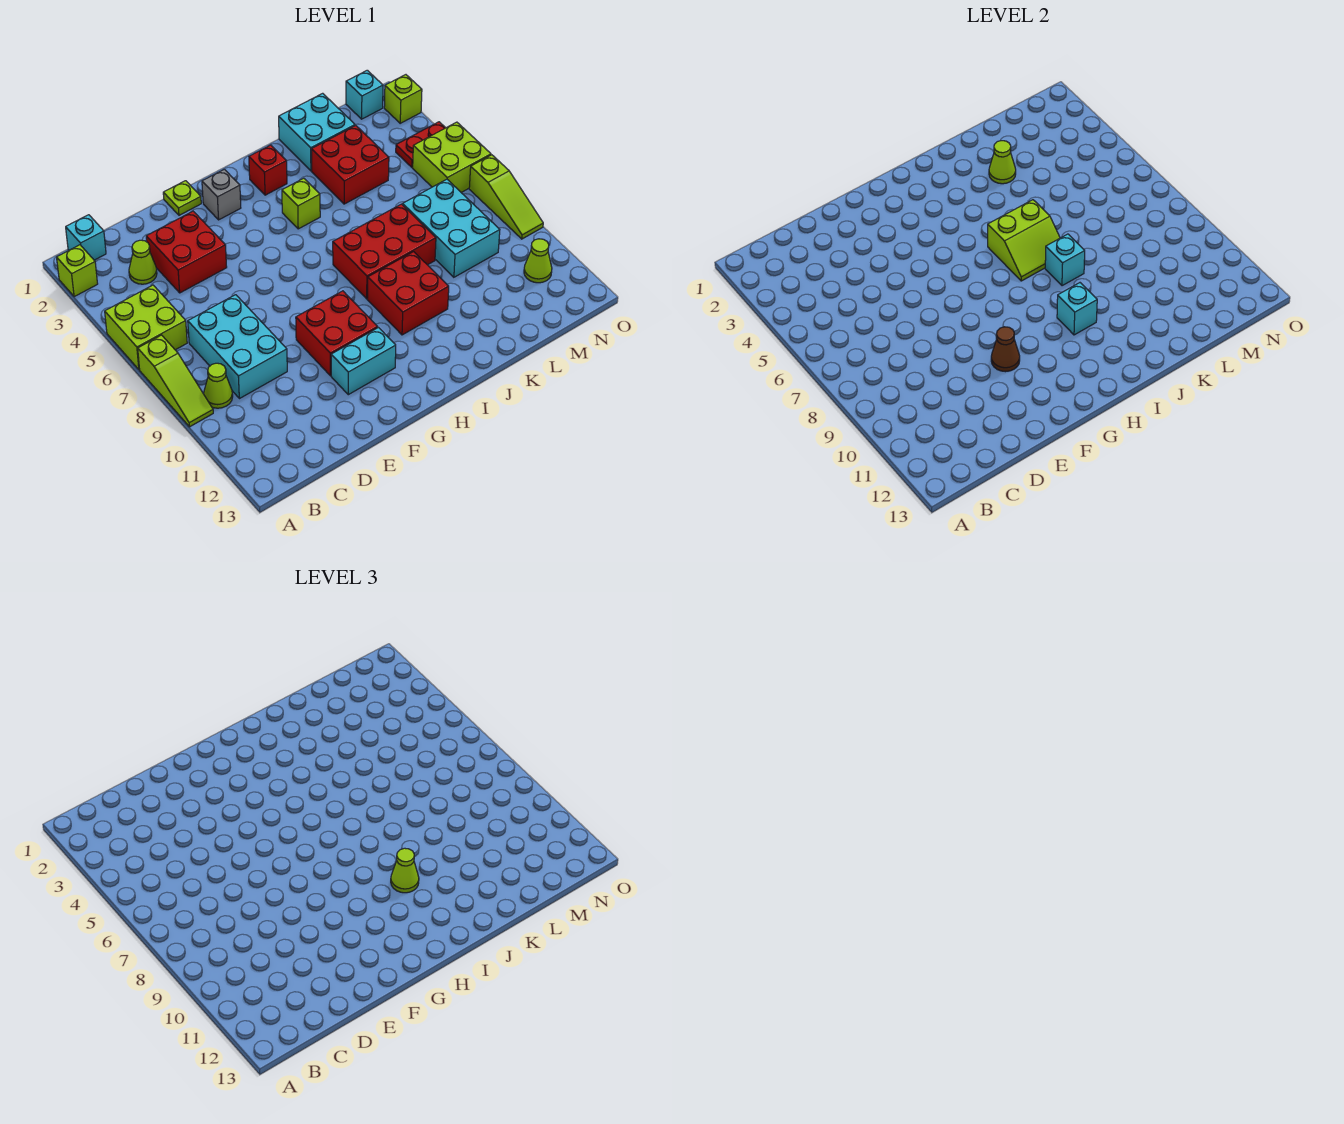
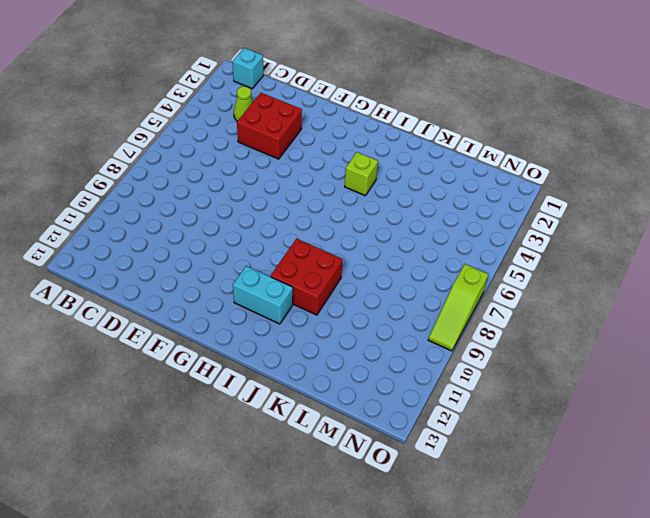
cyan brick H11:I11 level 1 -> cyan brick F11:G11 level 1
none -> lime brick A2 level 1
none -> lime brick A5:B6 level 1
none -> lime slope A7:A9 level 1 top 7
none -> lime cone B9 level 1

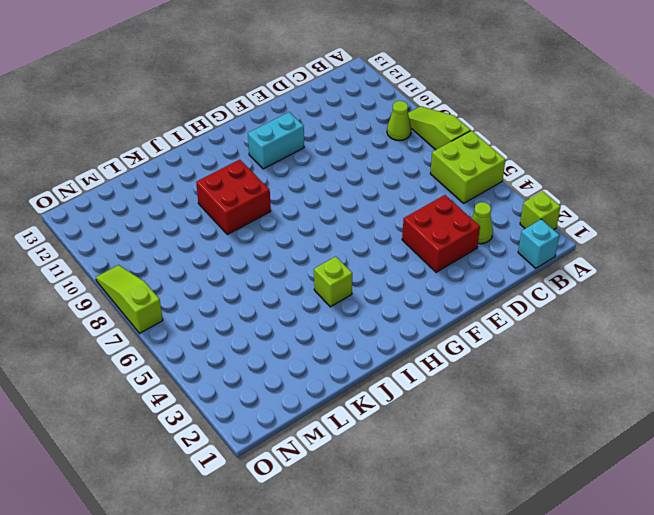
none -> cyan brick C7:D9 level 1
none -> lime plate F1 level 1
none -> red brick F9:G10 level 1
none -> grey brick G2 level 1

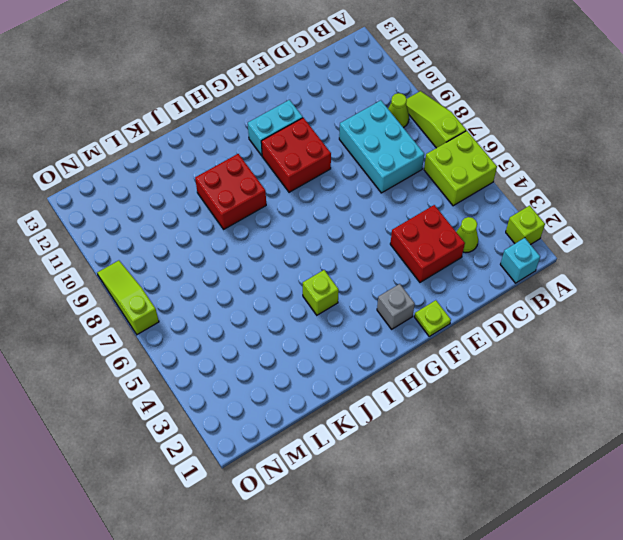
none -> red brick I2 level 1
none -> red brick I7:K8 level 1
none -> cyan brick K1:L2 level 1
none -> red brick K3:L4 level 1

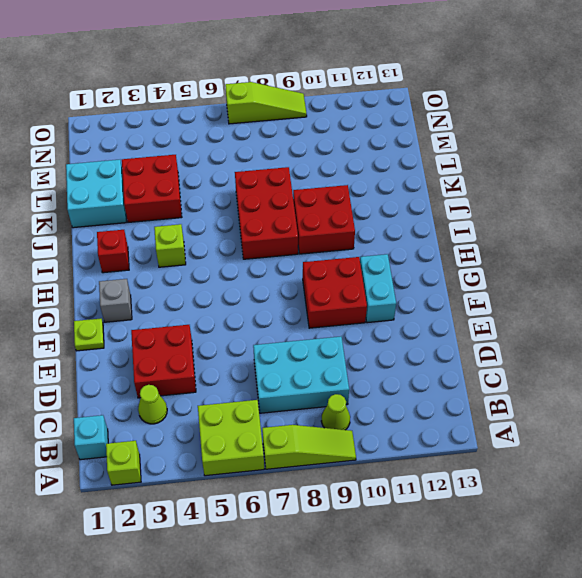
none -> cyan brick L7:M9 level 1
none -> cyan brick N1 level 1
none -> red plate N4:O4 level 1
none -> lime brick N5:O6 level 1

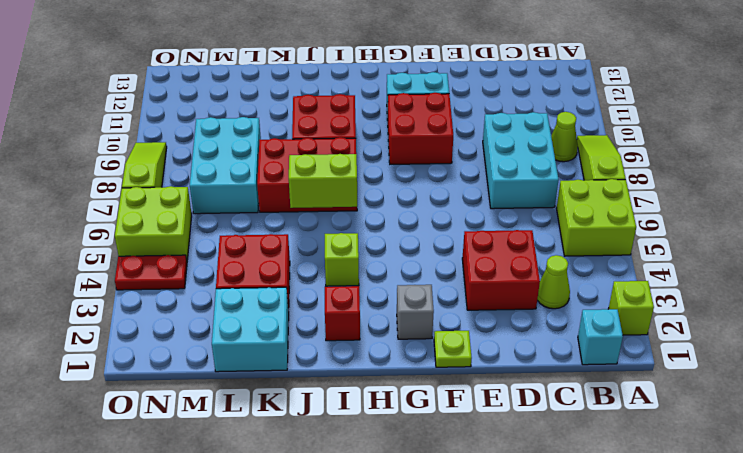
none -> cyan brick N1 level 1
none -> lime cone N11 level 1
none -> lime brick O2 level 1
none -> brown cone F10 level 2

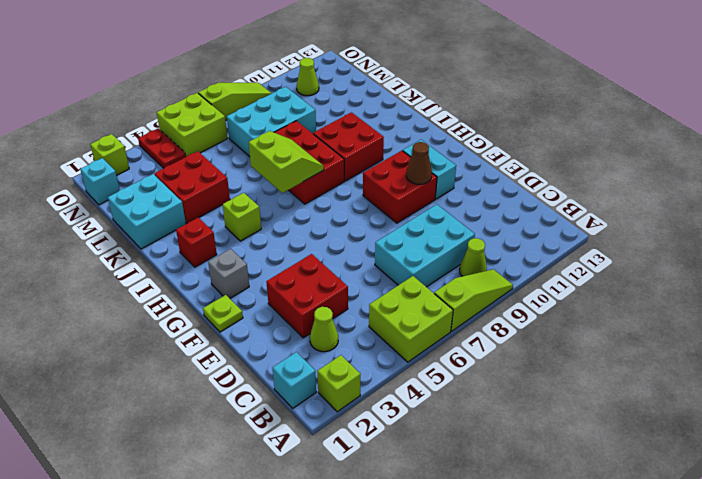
none -> cyan brick I10 level 2
none -> cyan brick J8 level 2
none -> lime cone K3 level 2
none -> lime cone I10 level 3

